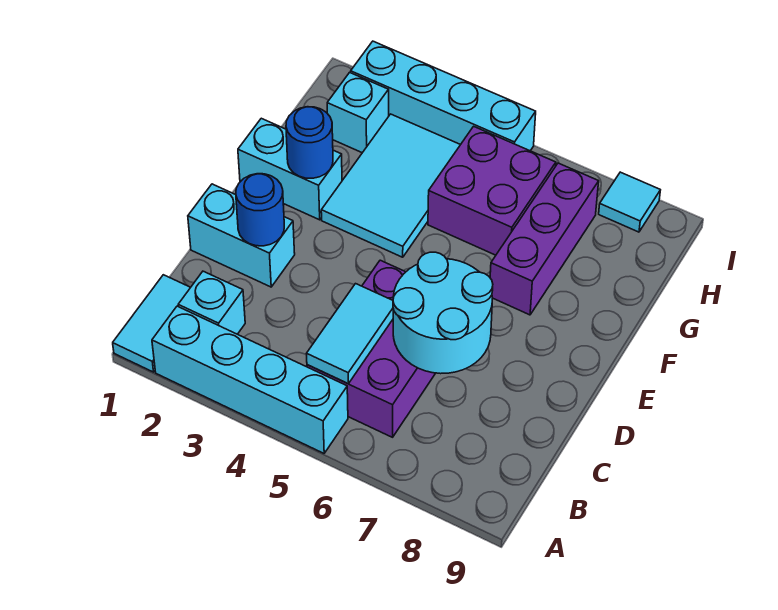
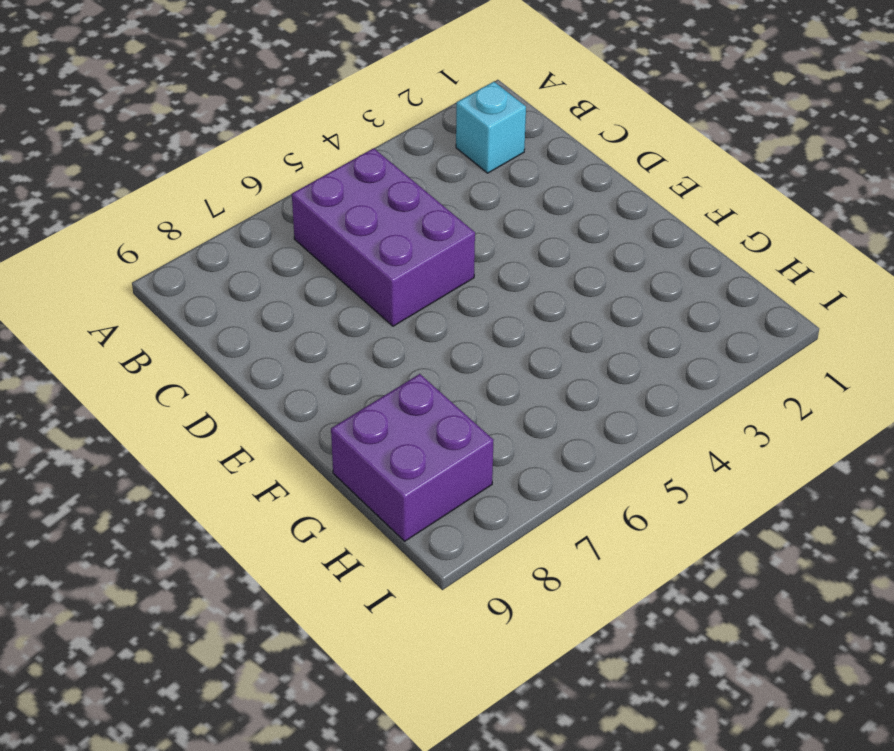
purple brick G8:H9 level 1 -> purple brick G5:H6 level 1
none -> cyan tile A1:B1 level 1
none -> cyan brick A2:A5 level 1
none -> cyan brick D1:D2 level 1

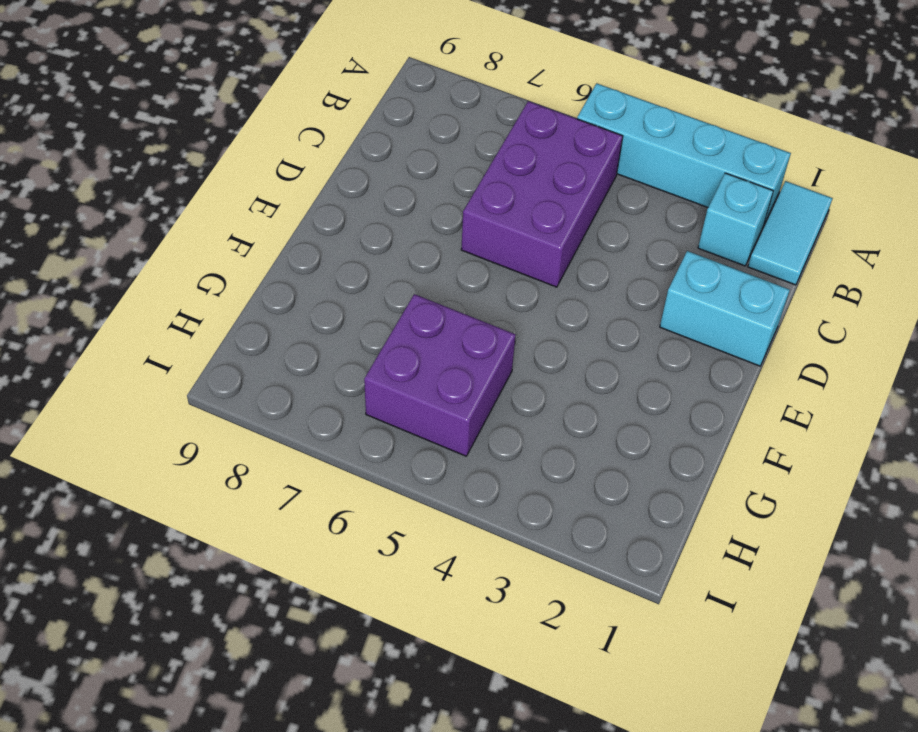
none -> cyan brick F1:F2 level 1
none -> cyan tile F3:H4 level 1
none -> purple brick F7:H7 level 1

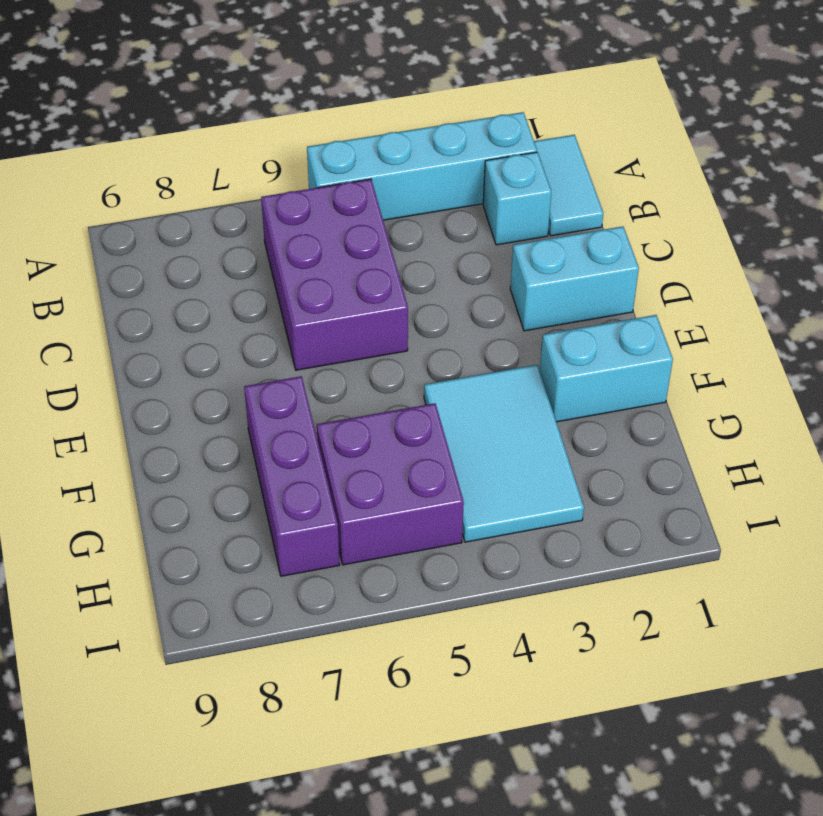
none -> cyan brick H2 level 1
none -> cyan brick I2:I5 level 1
none -> cyan tile I8 level 1

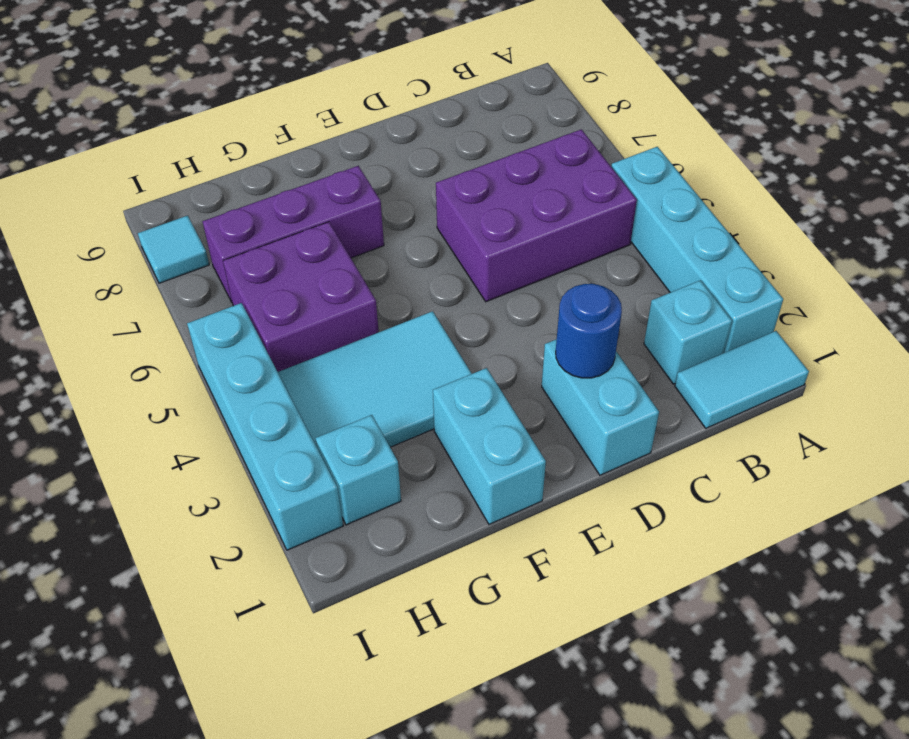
none -> cyan tile B5:C5 level 2
none -> cyan round brick C6:D7 level 2
none -> blue round brick F2 level 2

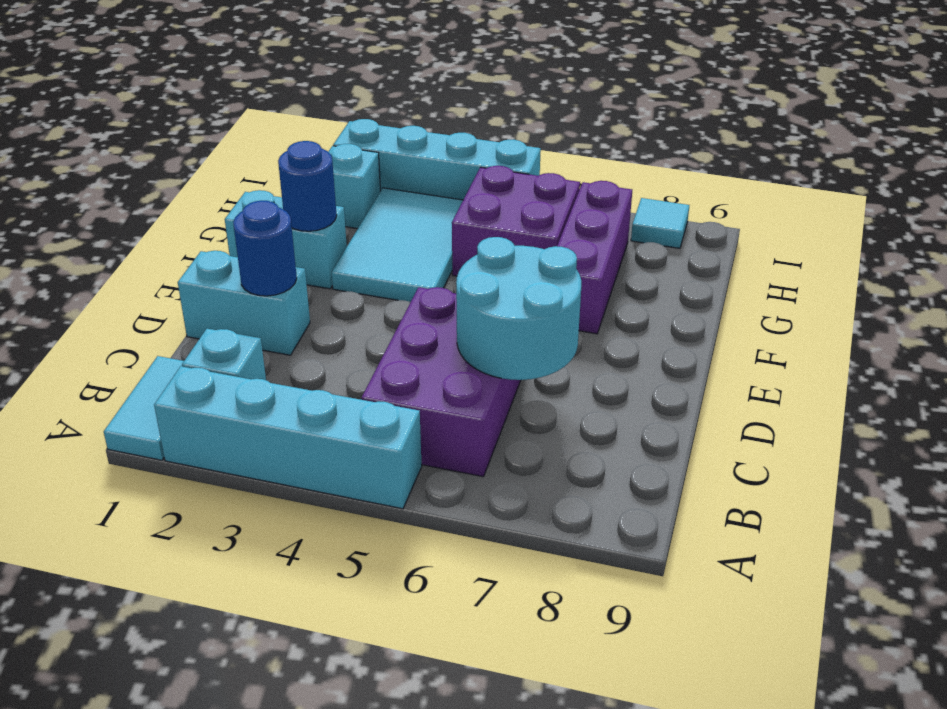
none -> cyan tile B5:C5 level 2

